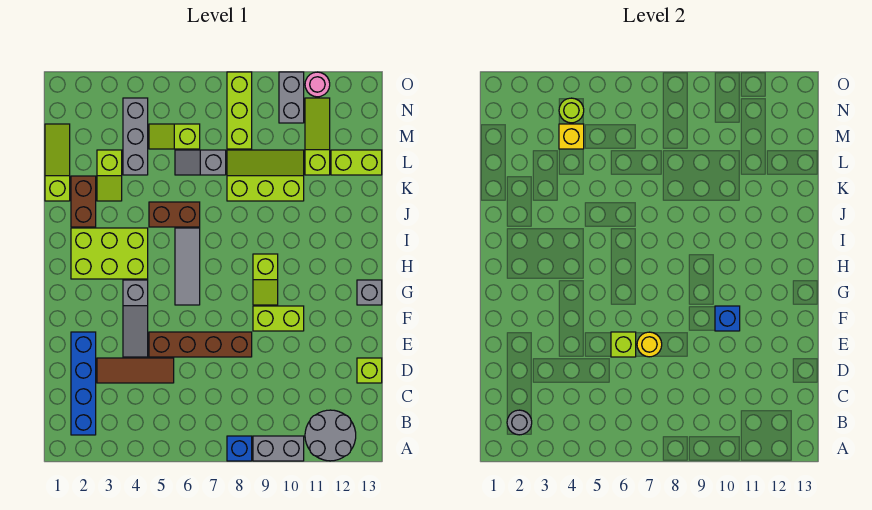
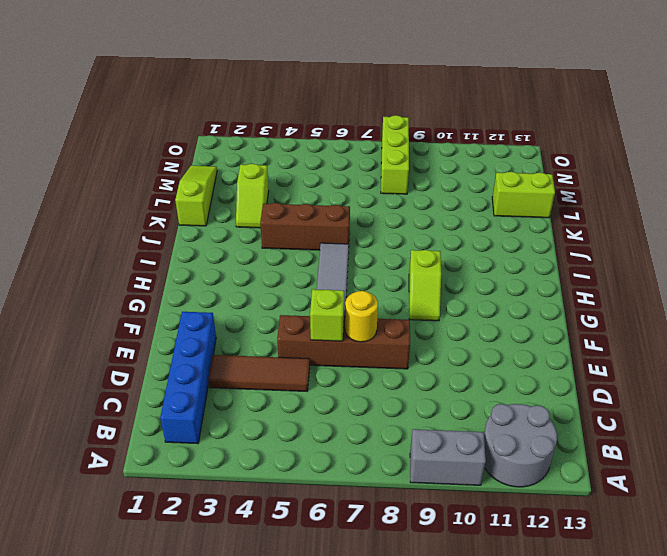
brown brick J4:J6 level 1 -> brown brick J5:J6 level 1
none -> blue brick A8 level 1
none -> lime brick D13 level 1
none -> grey slope E4:G4 level 1 top G
none -> lime brick F9:F10 level 1

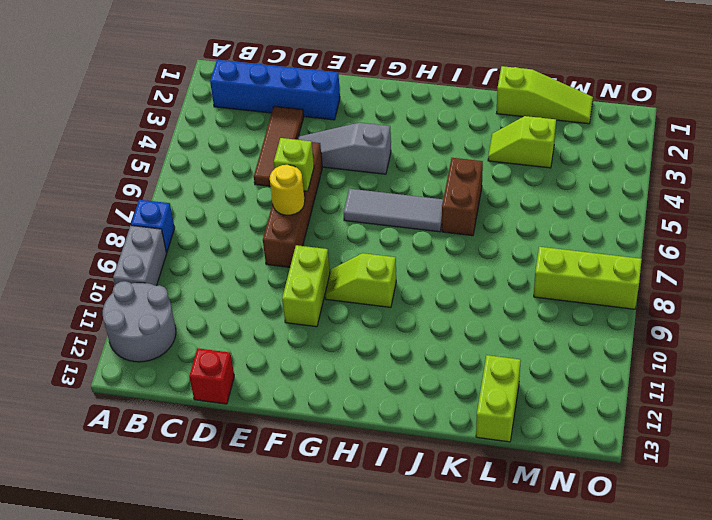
red brick D13 level 1 -> lime brick D13 level 1
none -> grey brick G13 level 1
none -> lime brick H2:I4 level 1
none -> brown brick J2:K2 level 1
none -> lime slope K8:L10 level 1 top K

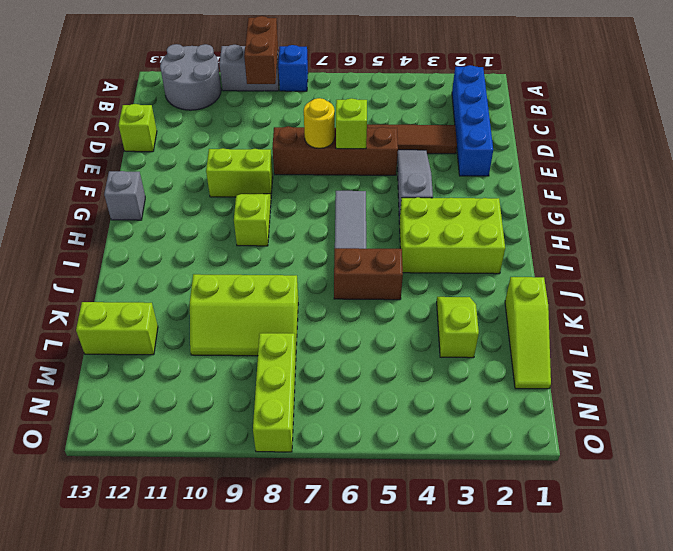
brown brick A9:B9 level 2 -> brown brick J2:K2 level 1
none -> grey brick L4:N4 level 1
none -> grey slope L6:L7 level 1 top 7
none -> lime slope L11:N11 level 1 top L
none -> lime slope M5:M6 level 1 top 6

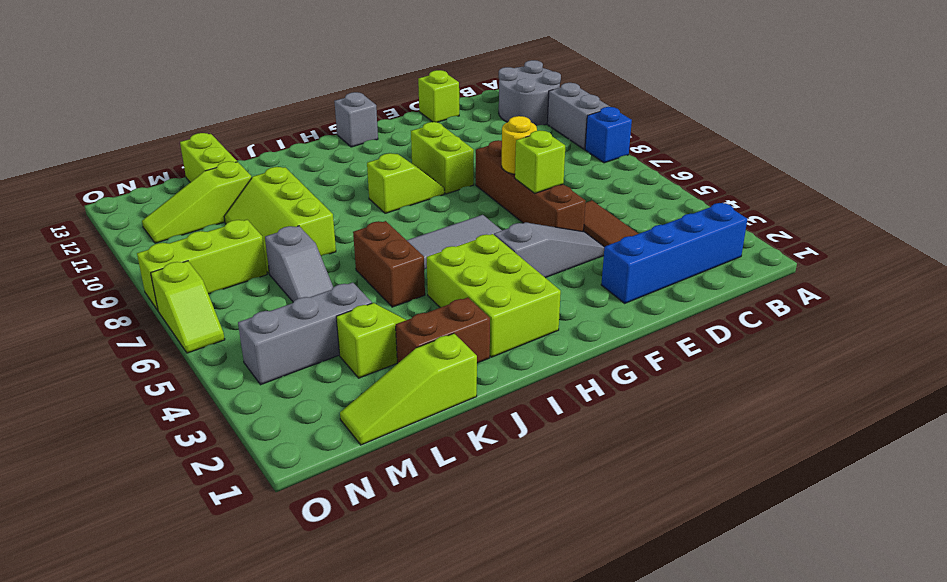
lime slope O6:O7 level 1 top 7 -> lime slope M5:M6 level 1 top 6
none -> grey brick N10:O10 level 1
none -> pink round brick O11 level 1
none -> grey round brick B2 level 2
none -> blue brick F10 level 2

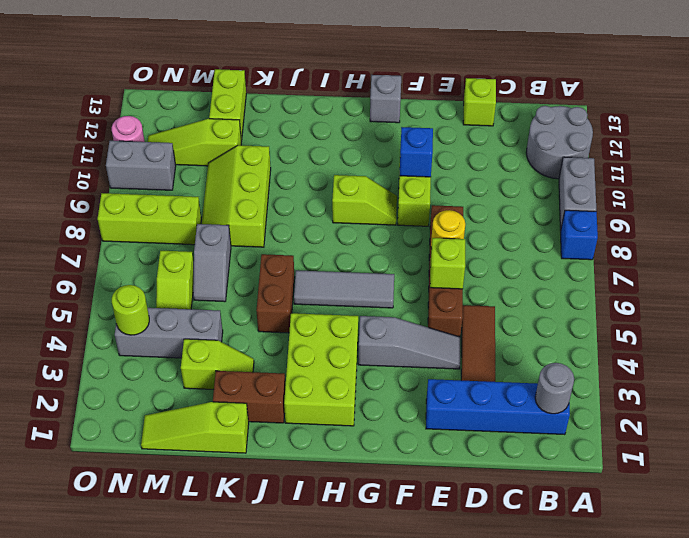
none -> yellow brick M4 level 2

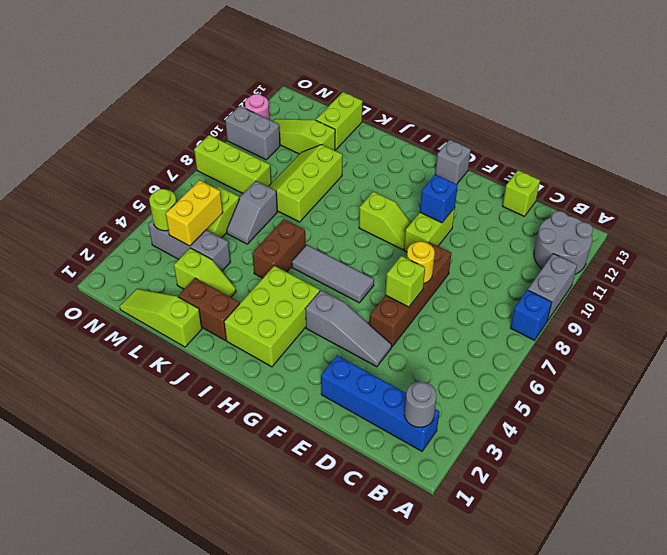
yellow brick M4:M5 level 2 -> yellow brick M4 level 2
none -> brown tile D3:D5 level 1

